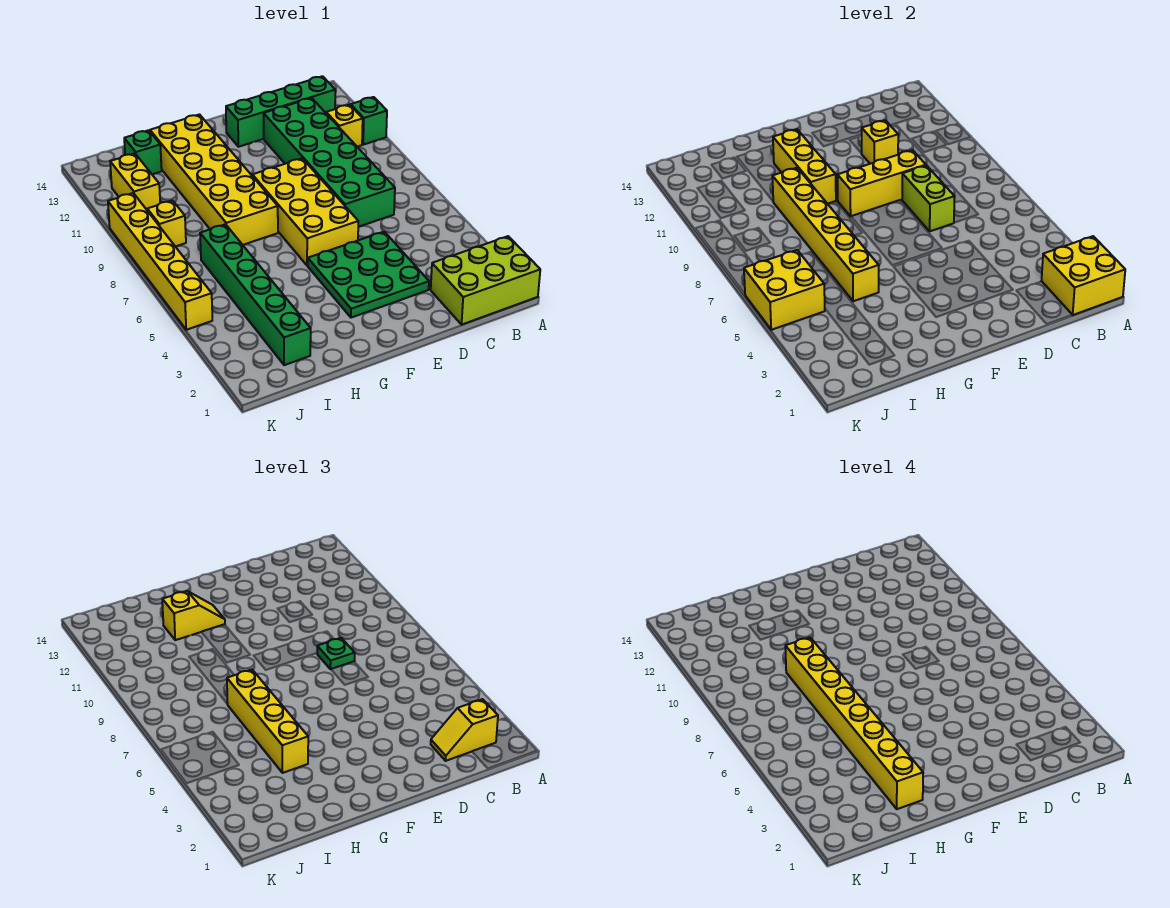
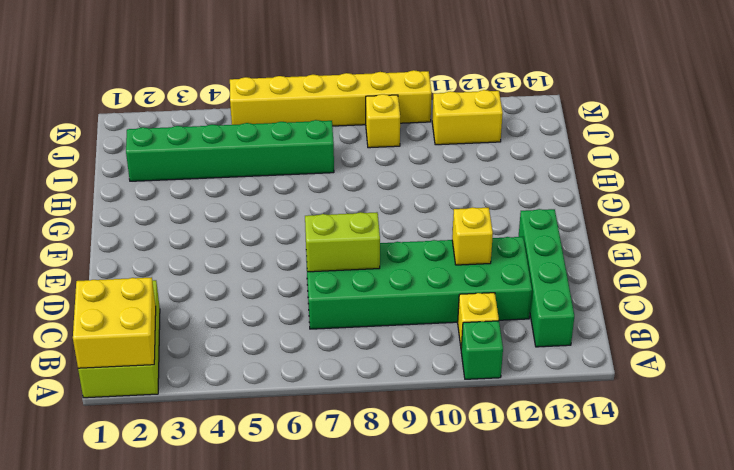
none -> green plate D3:F5 level 1
none -> yellow brick E6:F9 level 1
none -> yellow brick G8:H13 level 1

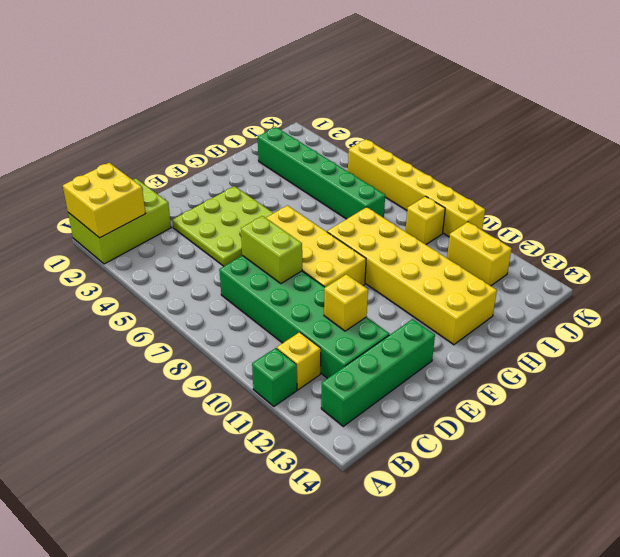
lime plate D3:F5 level 1 -> green plate D3:F5 level 1
none -> green brick I13 level 1
none -> yellow brick D9:F9 level 2
none -> yellow brick G10:G12 level 2

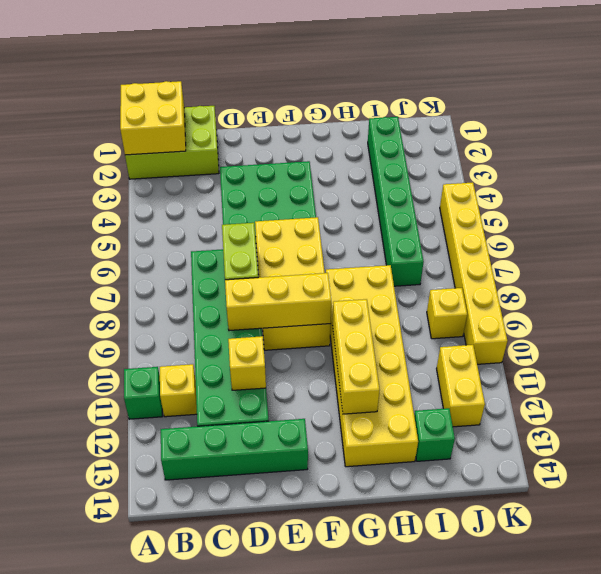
none -> yellow brick H5:H10 level 2
none -> yellow brick J5:K6 level 2
none -> yellow slope B2:C2 level 3 top B

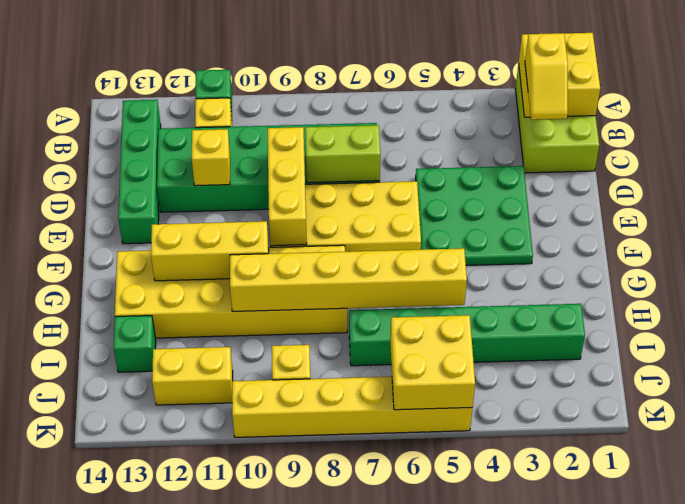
none -> green plate D8 level 3
none -> yellow slope G12:H12 level 3 top H
none -> yellow brick H4:H7 level 3

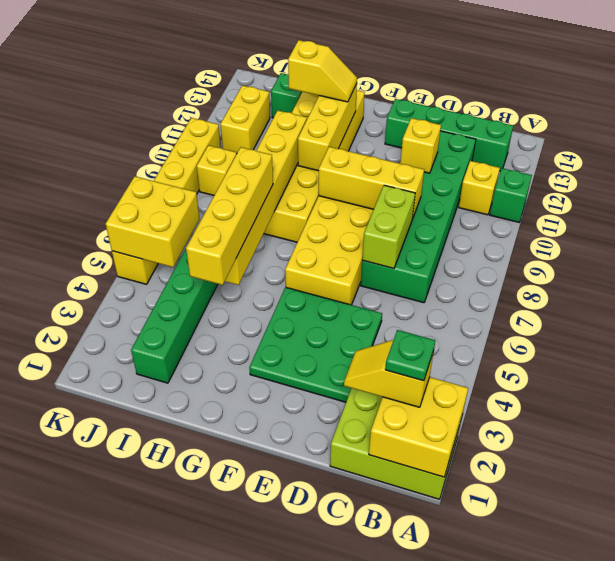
green plate B2 level 4 -> green plate D8 level 3
none -> yellow brick H2:H9 level 4

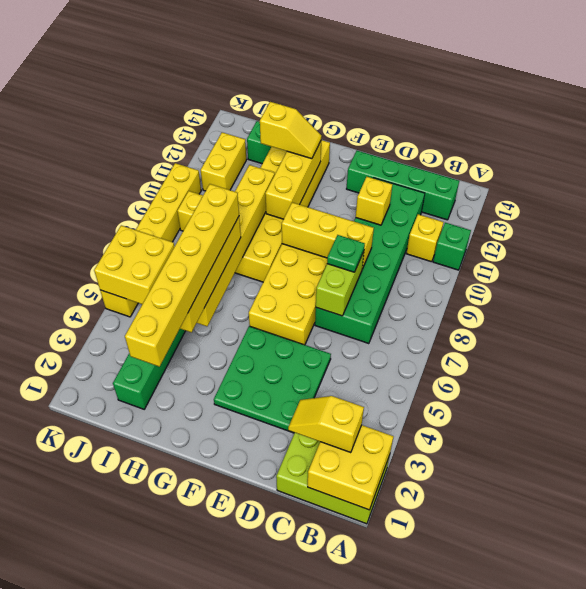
yellow brick H2:H7 level 4 -> yellow brick H2:H9 level 4

